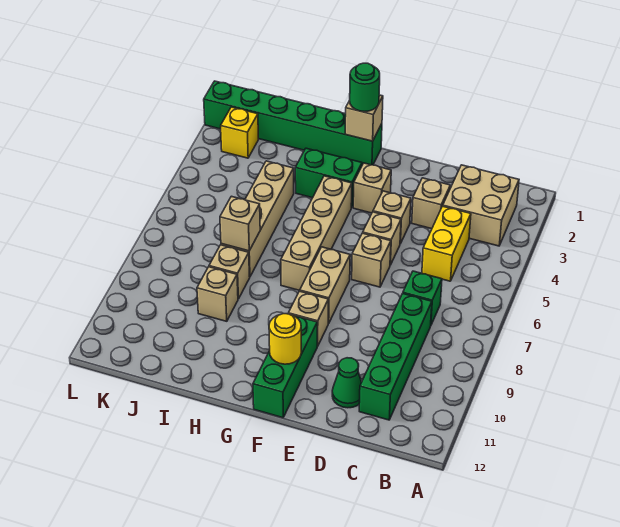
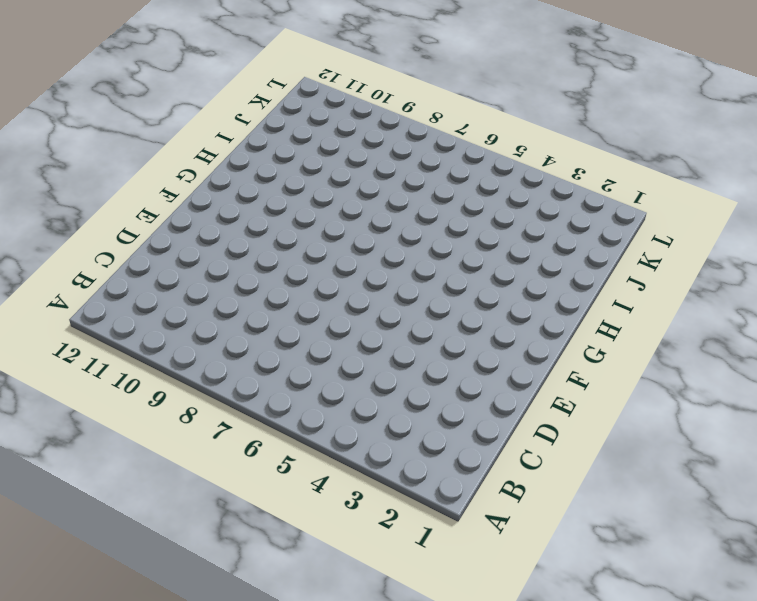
none -> tan brick B2:C3 level 1
none -> yellow brick C4:C5 level 1
none -> green brick C7 level 1

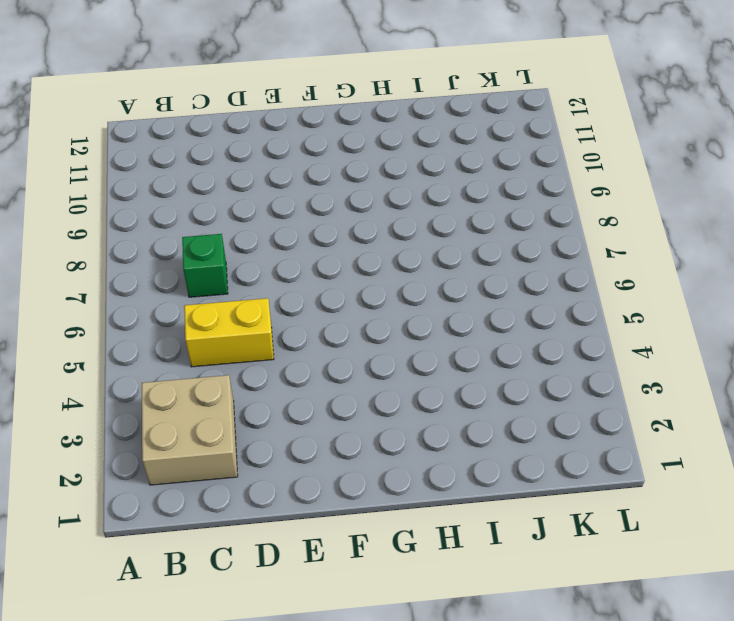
yellow brick C5:D5 level 1 -> yellow brick C4:C5 level 1
none -> green brick C8:C11 level 1
none -> tan brick D3 level 1
none -> green cone D11 level 1

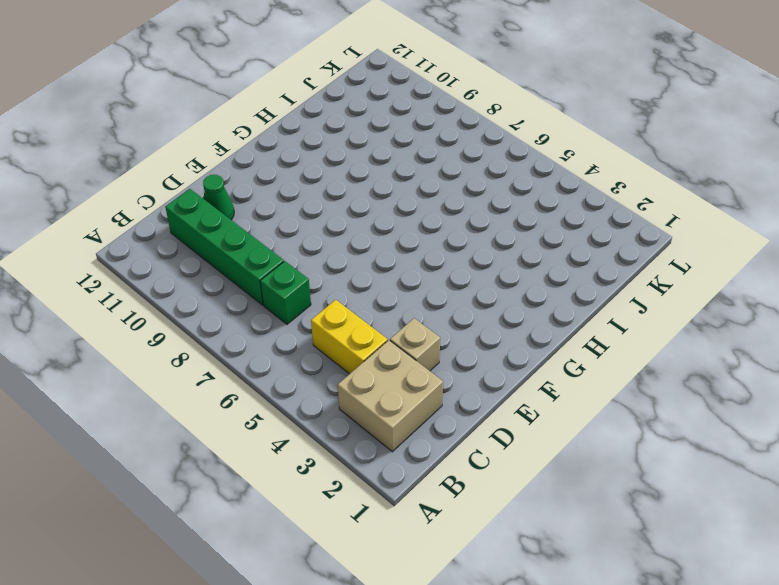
none -> tan brick E4 level 1
none -> tan brick E5 level 1
none -> tan brick E6 level 1

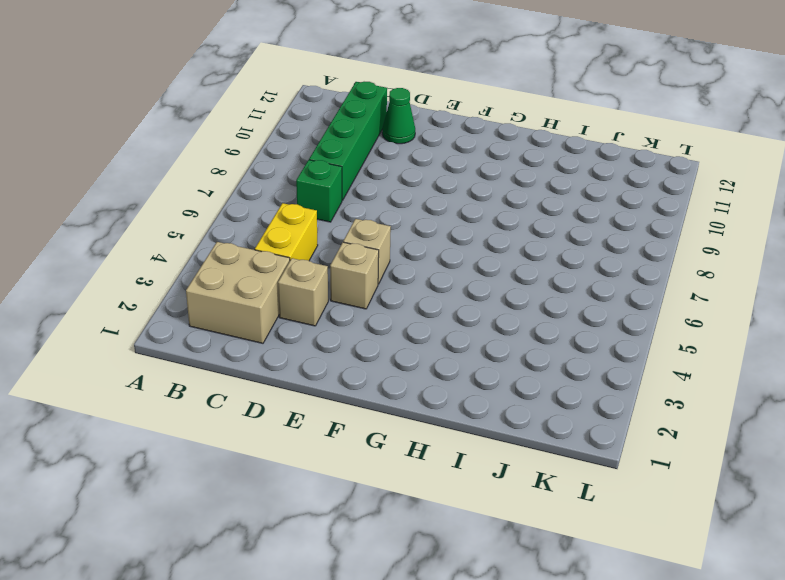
none -> tan brick E6 level 1
none -> tan brick F3 level 1
none -> tan brick F7:F8 level 1

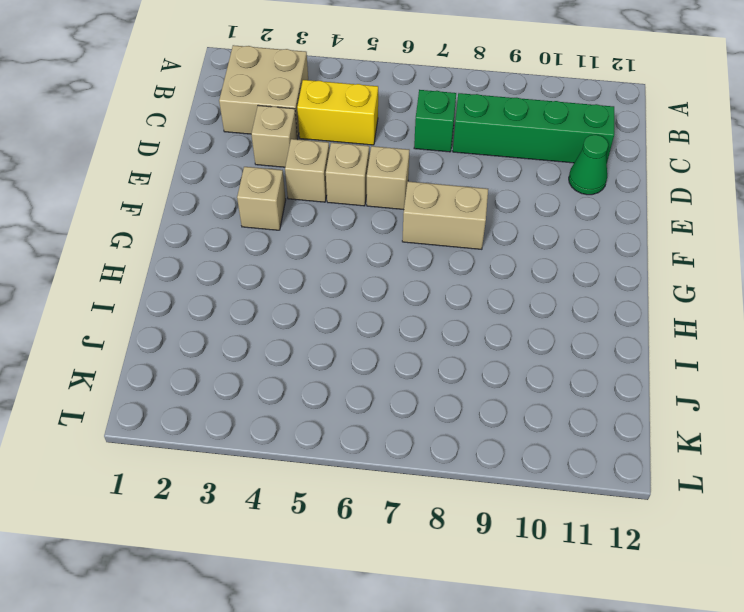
none -> tan brick F9 level 1
none -> green brick F10:F12 level 1
none -> green brick G1:L1 level 1

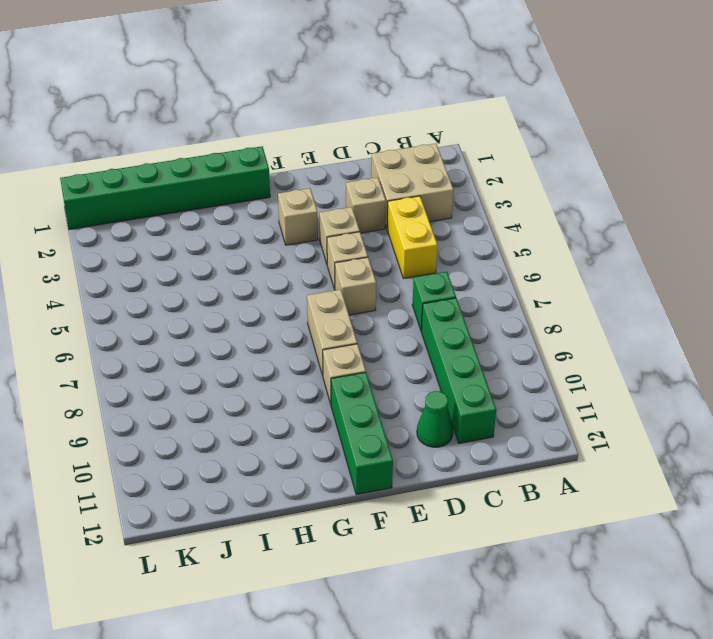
none -> green brick G3:H3 level 1
none -> tan brick G4:G7 level 1
none -> tan brick I4:I7 level 1

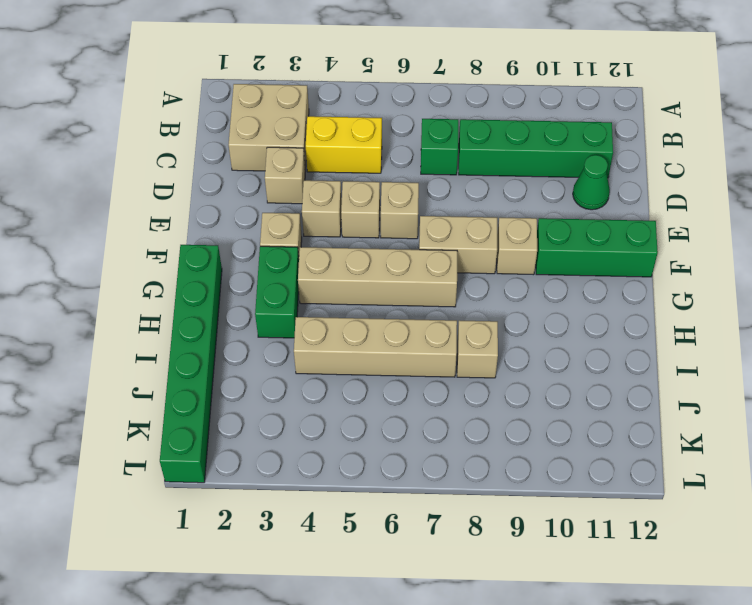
none -> tan brick I9 level 1
none -> yellow brick K2 level 1
none -> yellow round brick F11 level 2

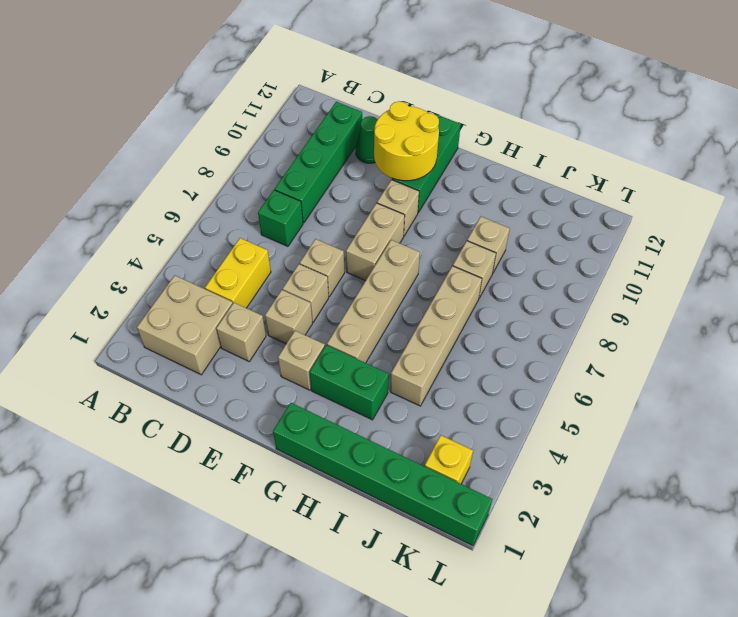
yellow round brick E10:F11 level 2 -> yellow round brick F11 level 2
none -> tan brick G1 level 2
none -> tan brick I7 level 2
none -> green round brick G1 level 3

